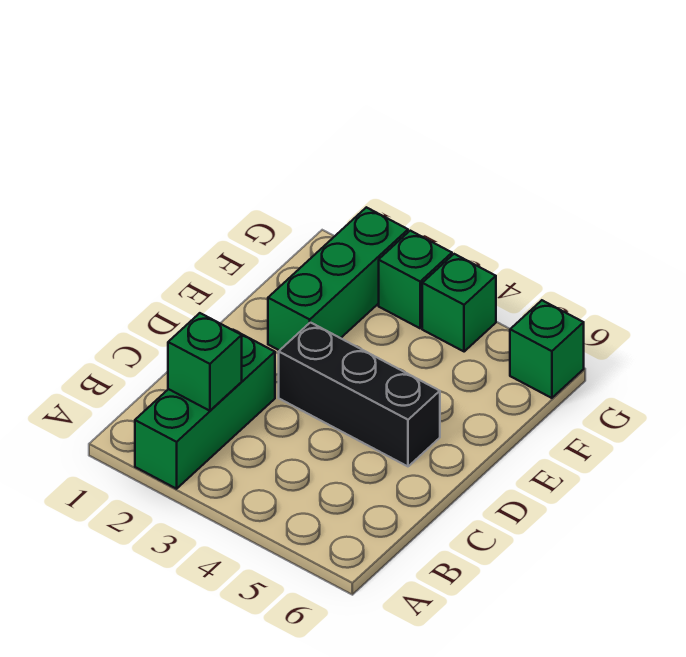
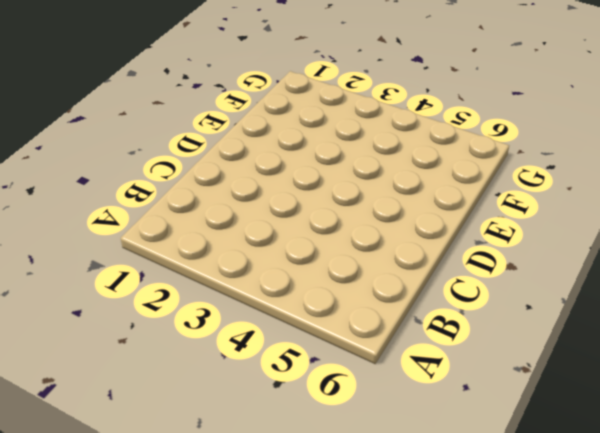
none -> green brick A2:C2 level 1
none -> black brick D3:D5 level 1

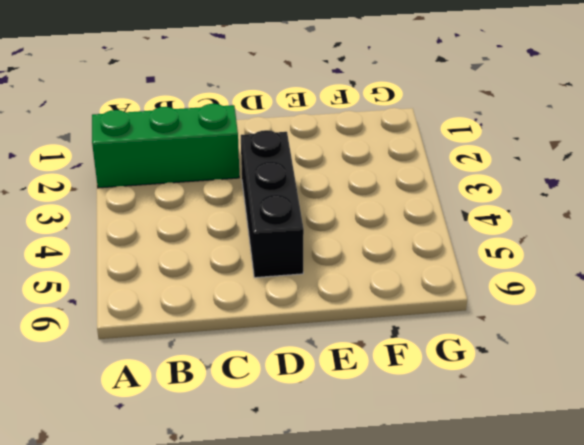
none -> green brick E2:G2 level 1
none -> green brick G3 level 1

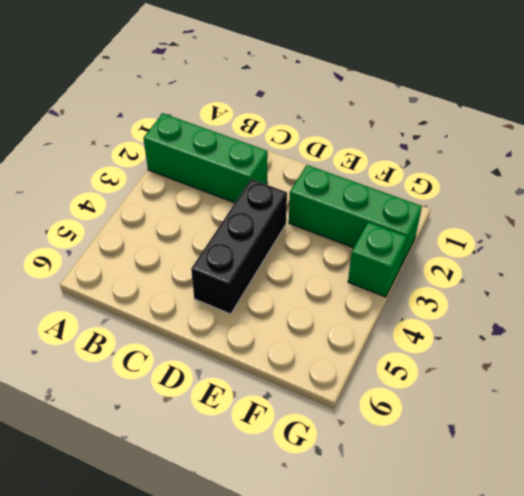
none -> green brick G4 level 1
none -> green brick G6 level 1

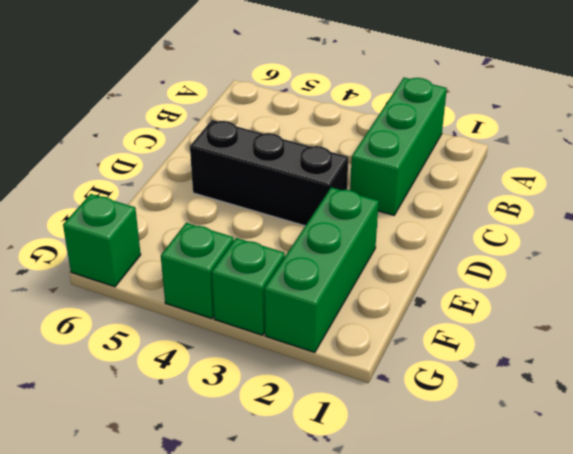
none -> green brick B2 level 2

